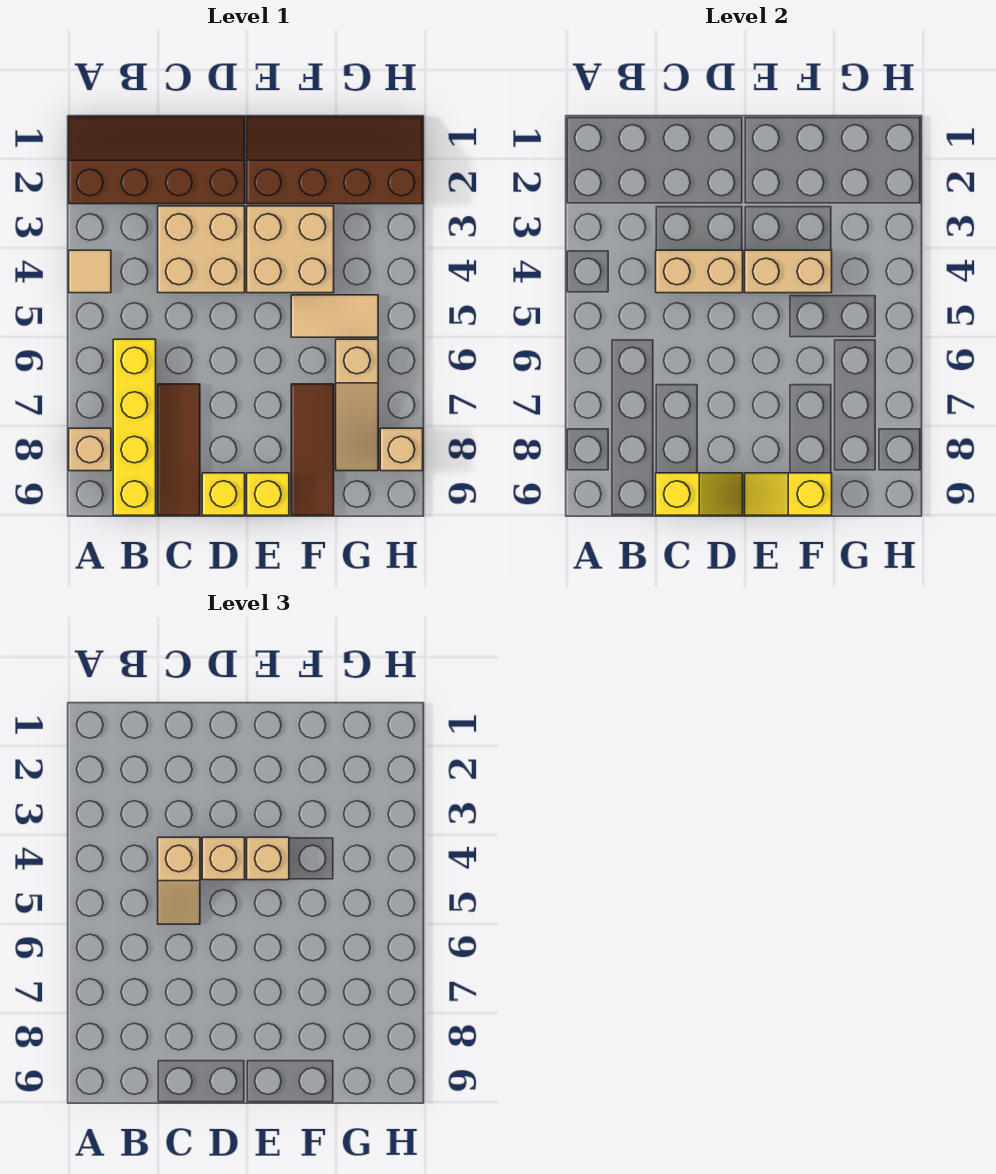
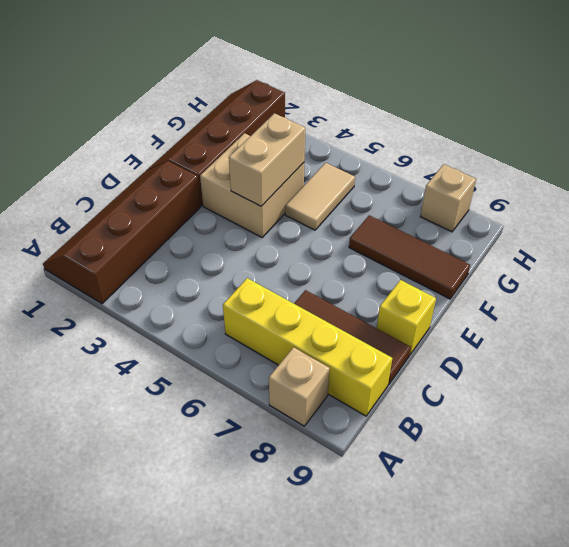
none -> tan tile A4 level 1
none -> tan brick C3:D4 level 1
none -> yellow brick E9 level 1

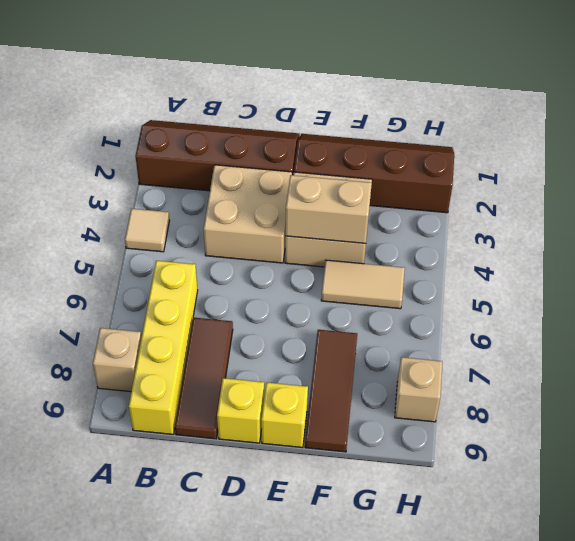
none -> tan slope G6:G8 level 1 top 6
none -> tan brick C4:D4 level 2
none -> yellow slope C9:D9 level 2 top C

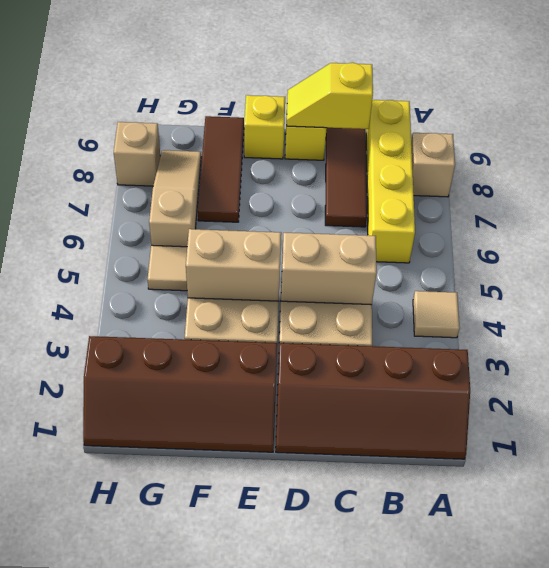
none -> yellow slope E9:F9 level 2 top F
none -> tan slope C4:C5 level 3 top 4
none -> tan brick D4 level 3

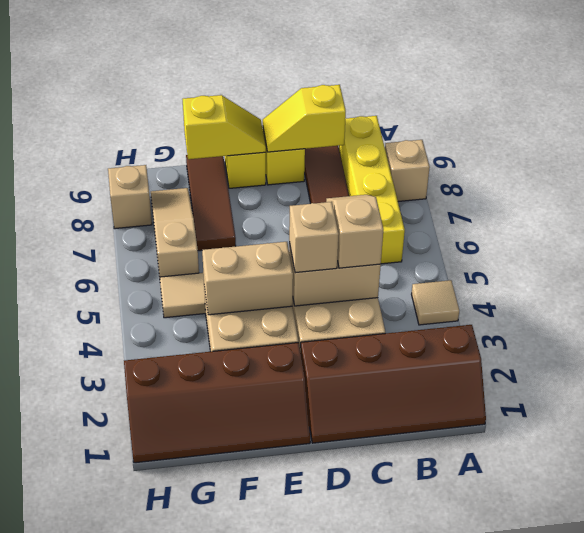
none -> tan brick E4 level 3

